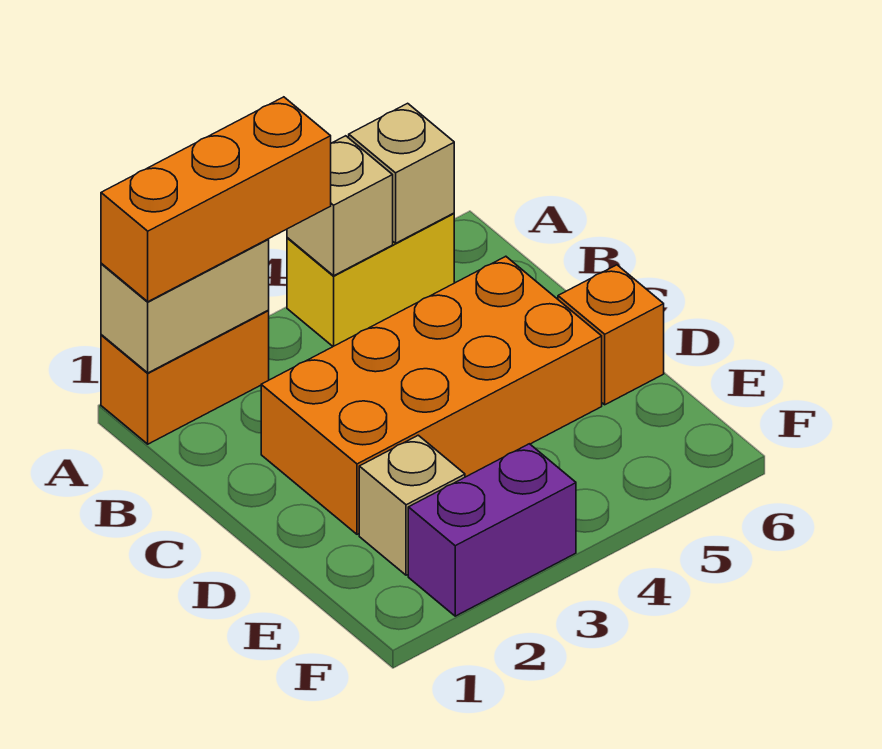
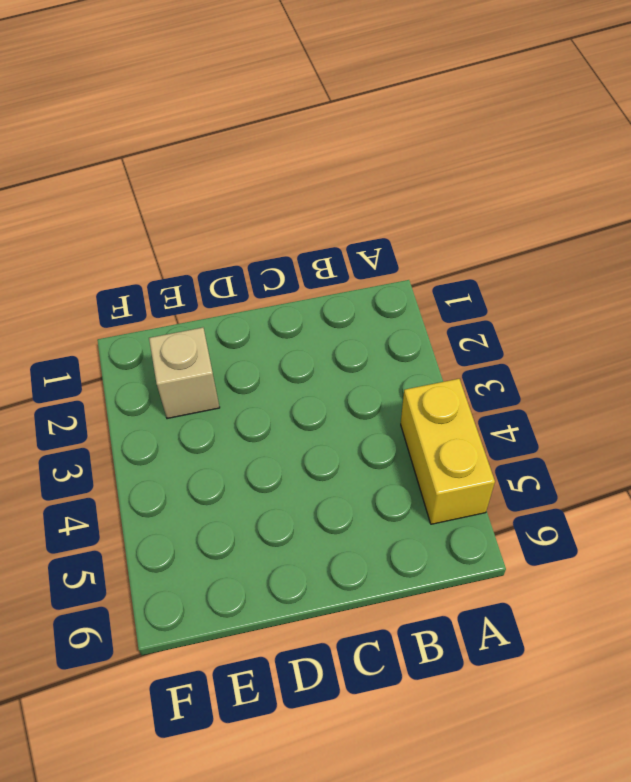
none -> orange brick A1:A2 level 1
none -> orange brick C2:D5 level 1

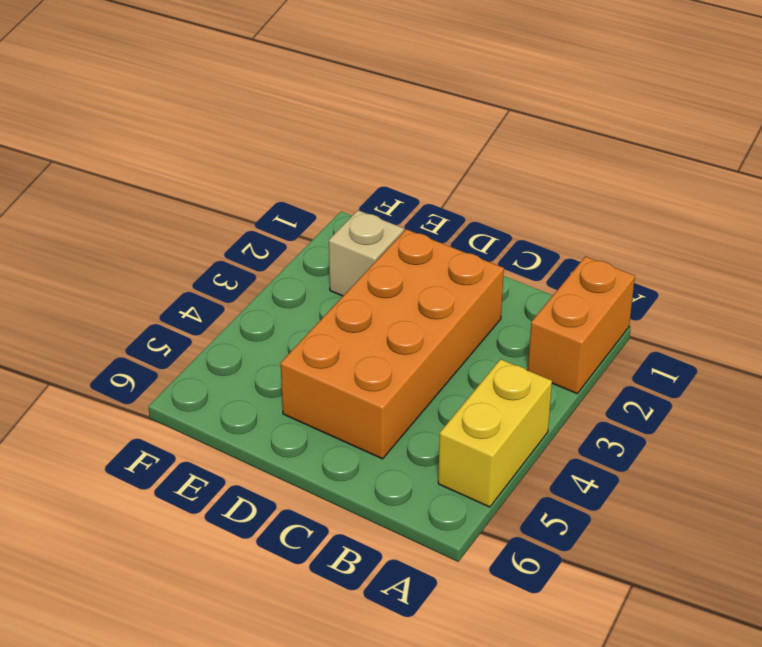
none -> orange brick D6 level 1
none -> purple brick F2:F3 level 1

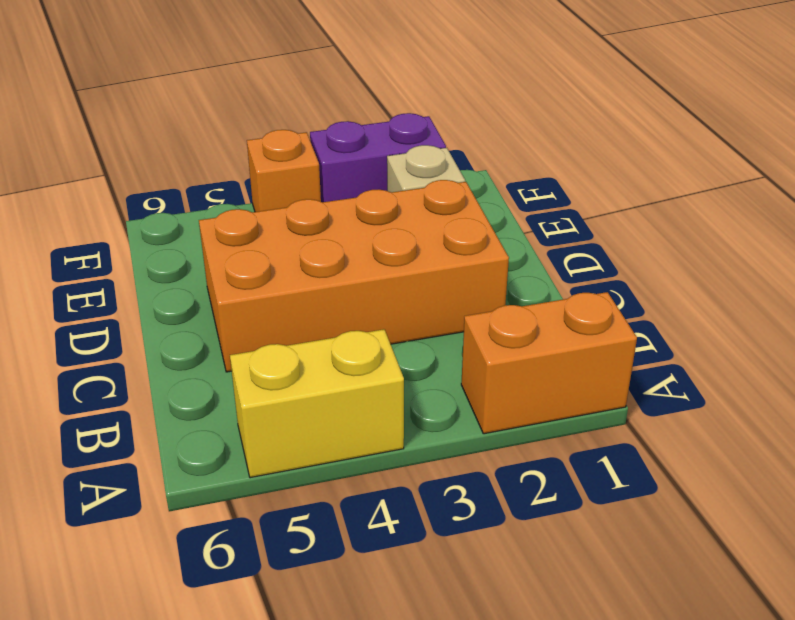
orange brick F4 level 1 -> orange brick D6 level 1
none -> tan brick A1:A2 level 2
none -> tan brick A4 level 2

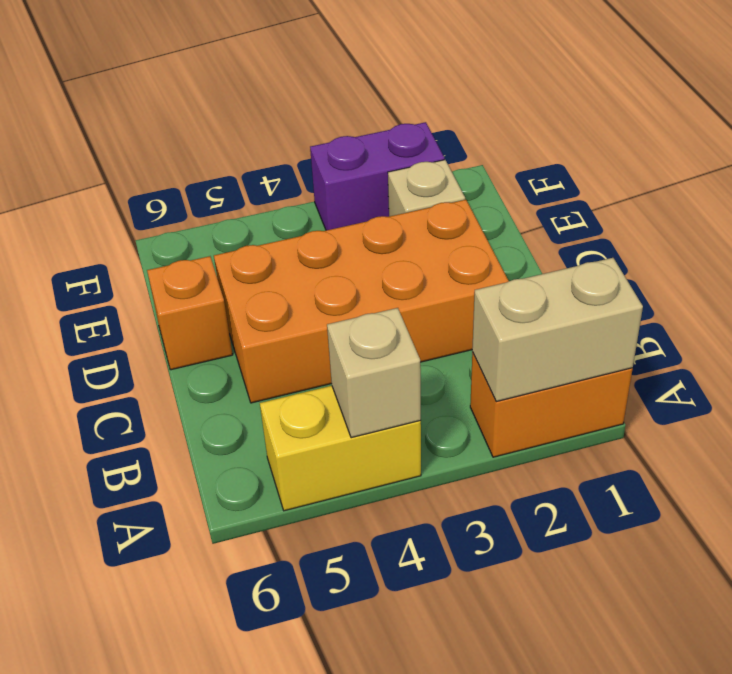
none -> tan brick A5 level 2
none -> orange brick A1:A3 level 3

